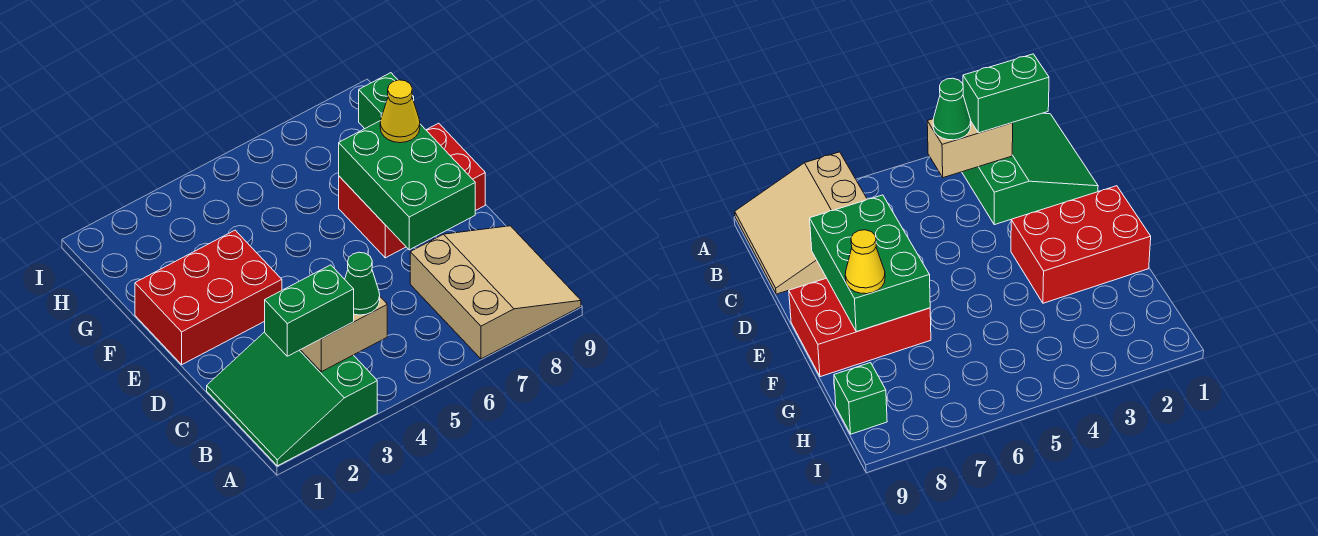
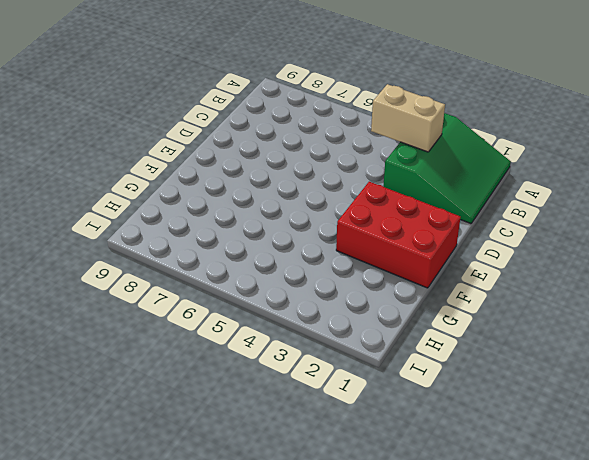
none -> tan slope A7:C9 level 1 top 7
none -> red brick E7:F9 level 1

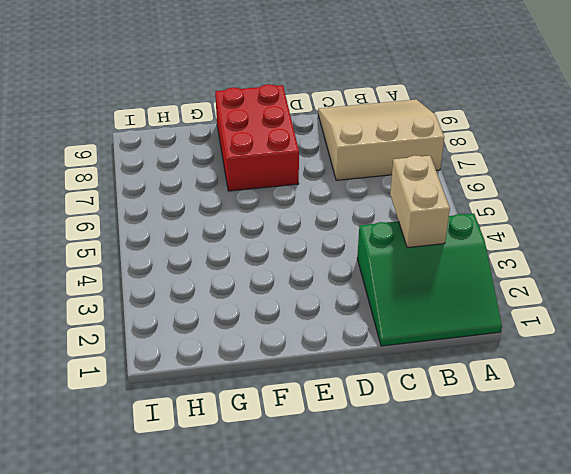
none -> red brick E1:F3 level 1
none -> green brick H9 level 1

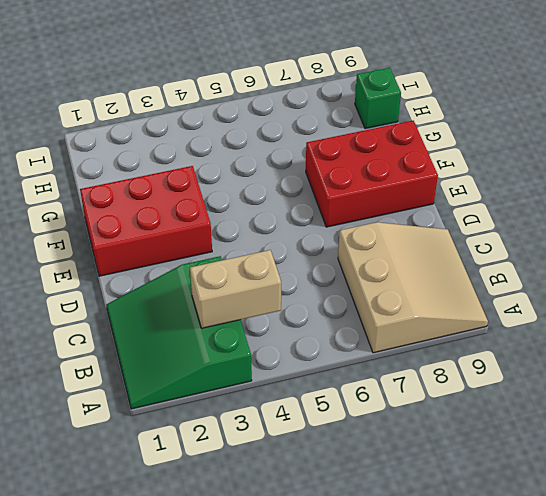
none -> green brick D7:F8 level 2
none -> green brick B2:B3 level 3

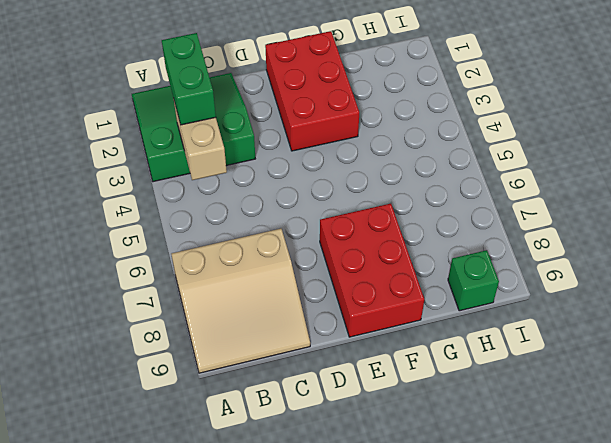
none -> green brick D7:F8 level 2
none -> green cone B4 level 3

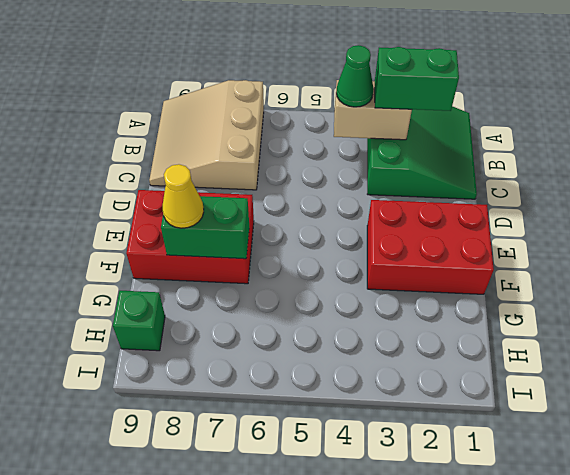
green brick F7:F8 level 2 -> green brick D7:F8 level 2

